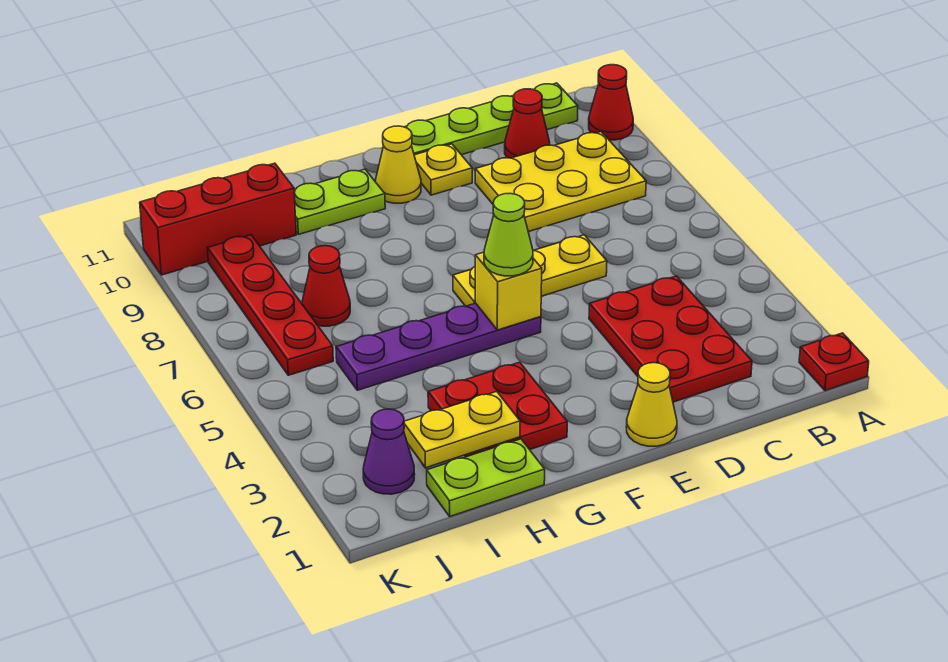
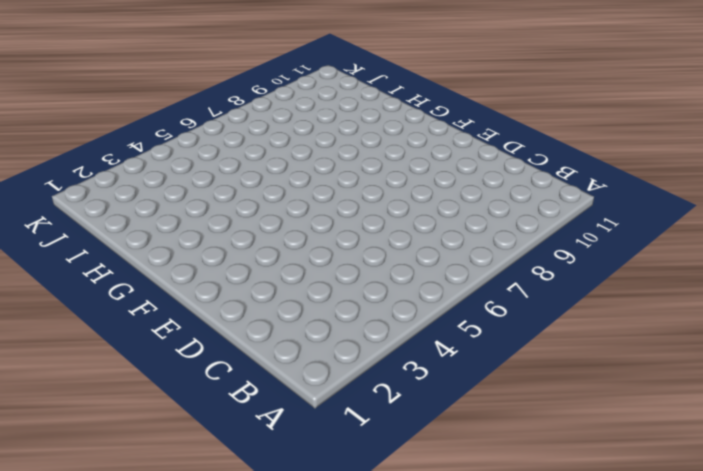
none -> red plate A1 level 1
none -> red cone A10 level 1
none -> yellow plate B8:D9 level 1

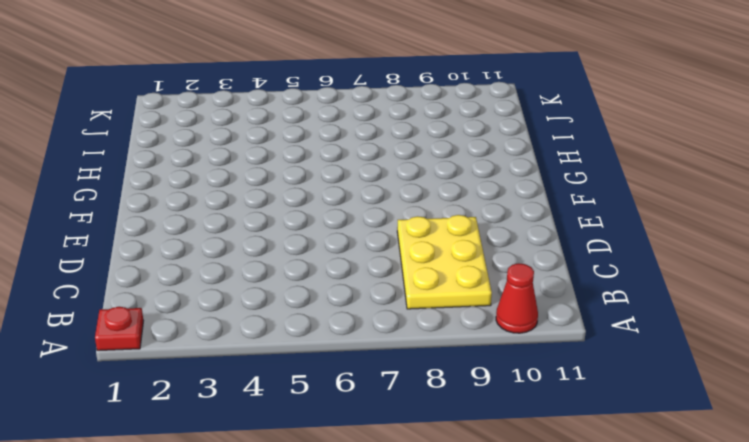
none -> lime plate B11:E11 level 1
none -> red plate C2:D4 level 1
none -> red cone C10 level 1

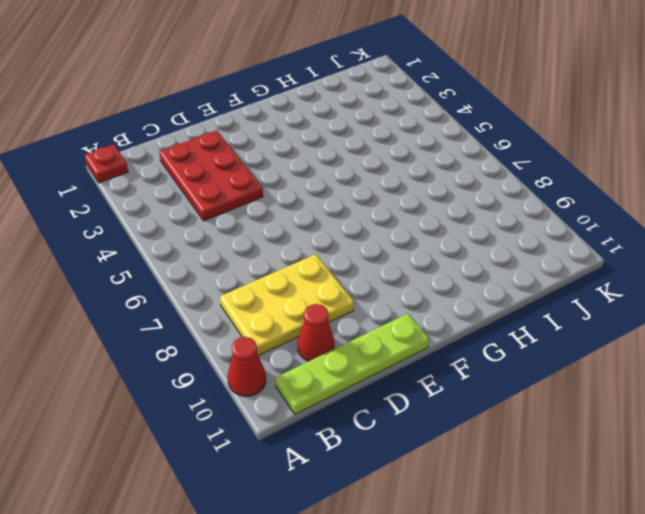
none -> yellow plate D6:F6 level 1
none -> yellow cone E1 level 1
none -> yellow plate E10 level 1

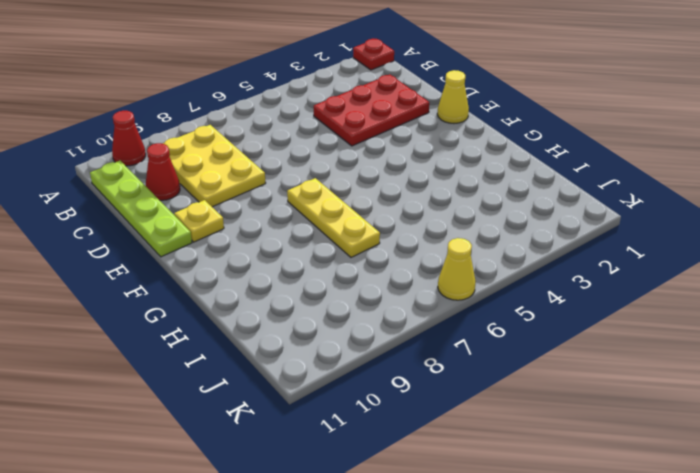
yellow plate F7:H7 level 1 -> yellow plate D6:F6 level 1
yellow cone K6 level 1 -> yellow cone F10 level 1
none -> purple plate F5:I5 level 1
none -> red plate G2:H3 level 1
none -> lime plate G10:H10 level 1

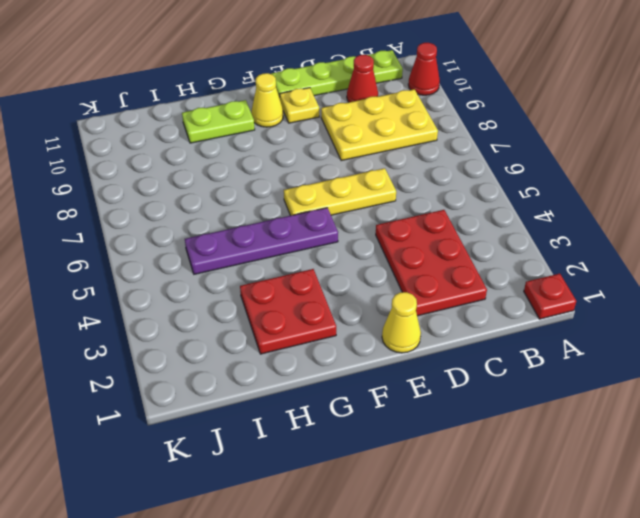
none -> lime plate H1:I1 level 1
none -> red cone I7 level 1
none -> red brick I10:K10 level 1

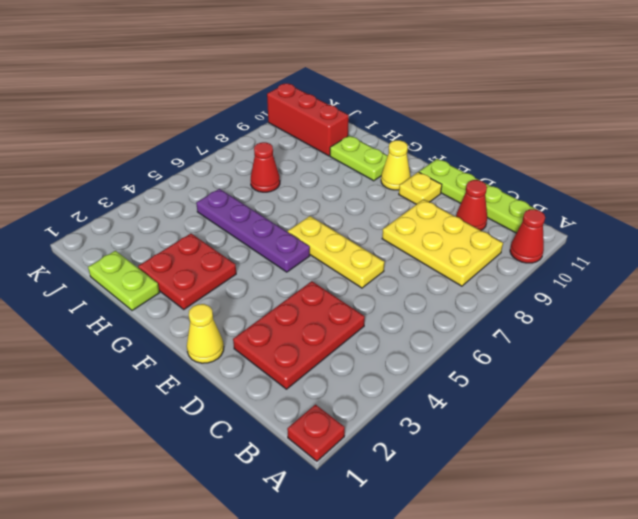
none -> purple cone J2 level 1
none -> red plate J6:J9 level 1
none -> yellow brick F5 level 2

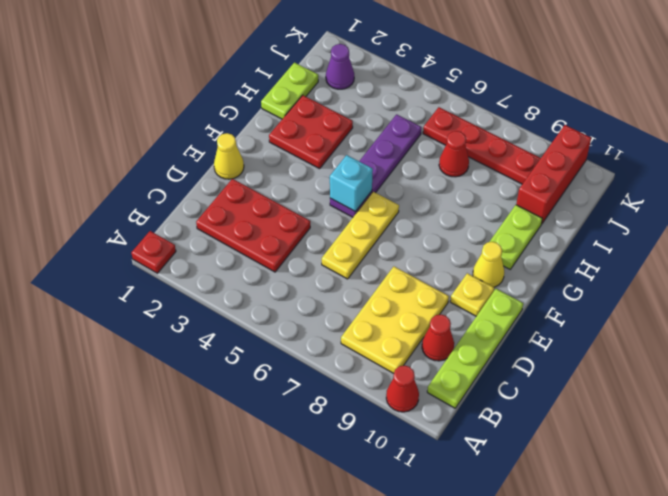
cyan brick F5 level 2 -> yellow brick F5 level 2
none -> yellow plate H2:I2 level 2
none -> lime cone F5 level 3

